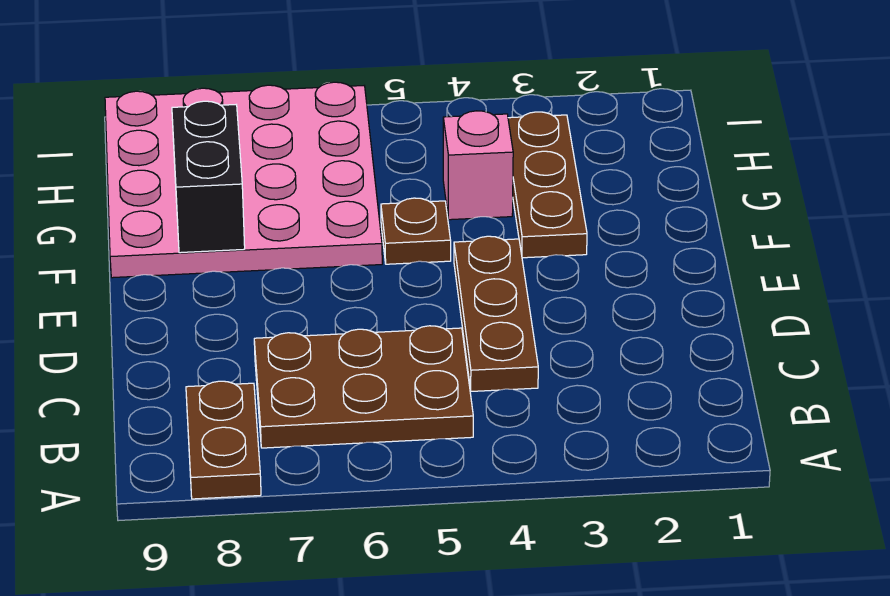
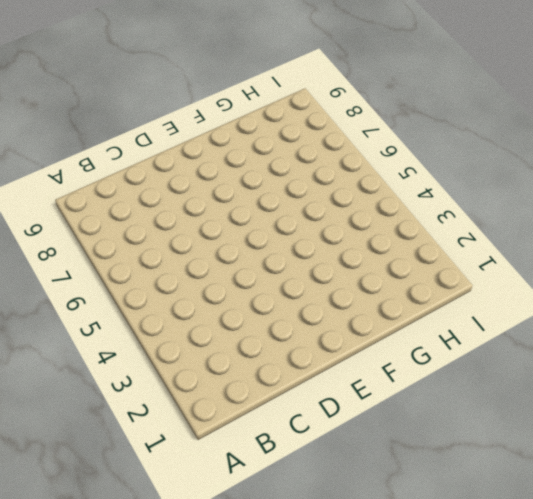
none -> brown plate A8:B8 level 1
none -> brown plate B5:C7 level 1

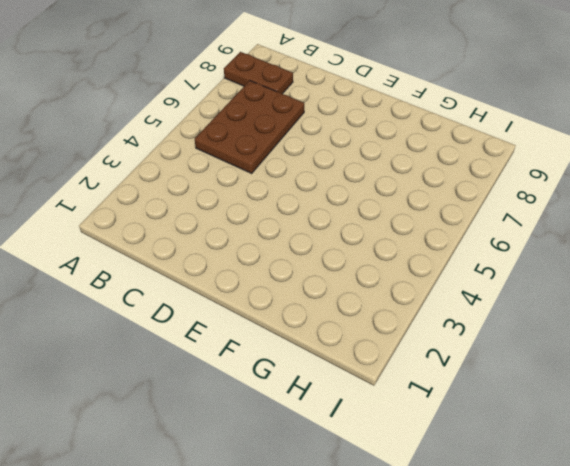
none -> brown plate C4:E4 level 1
none -> brown plate F3:H3 level 1

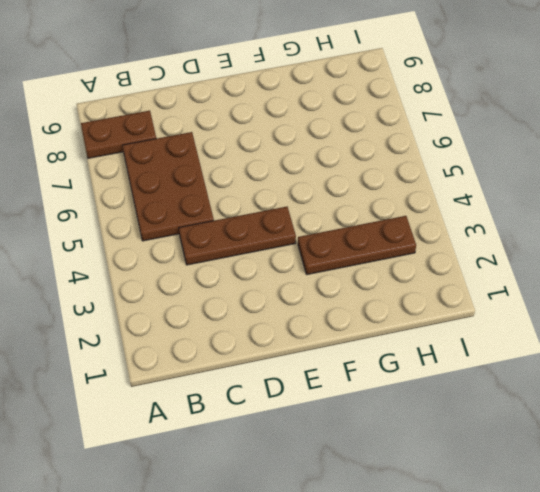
none -> brown plate F5 level 1
none -> pink plate F6:I9 level 1

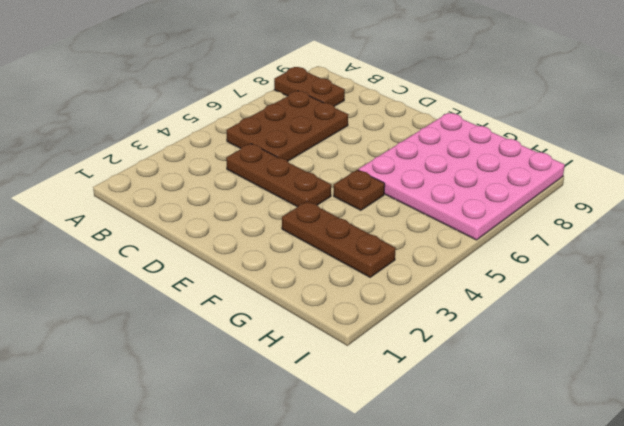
none -> pink brick G4 level 1
none -> black brick F8:G8 level 2

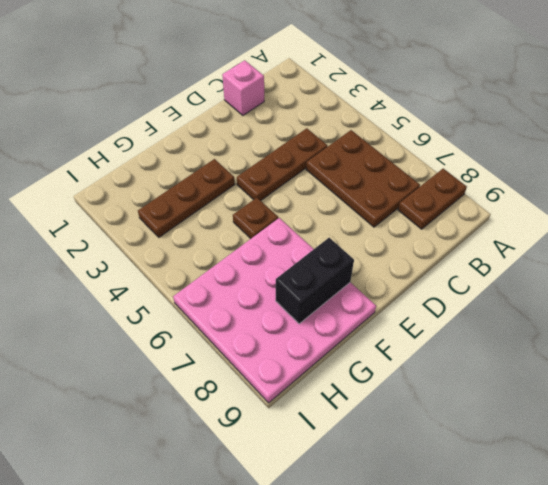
pink brick C1 level 1 -> pink brick G4 level 1

